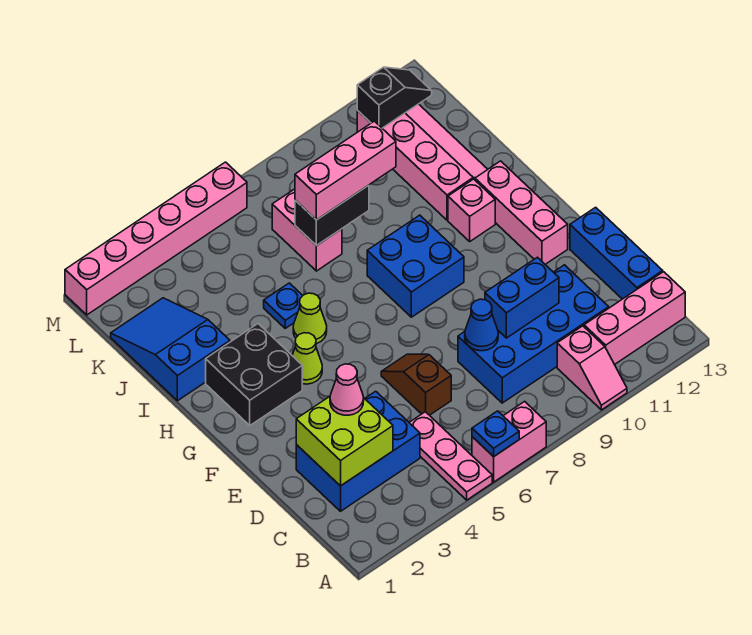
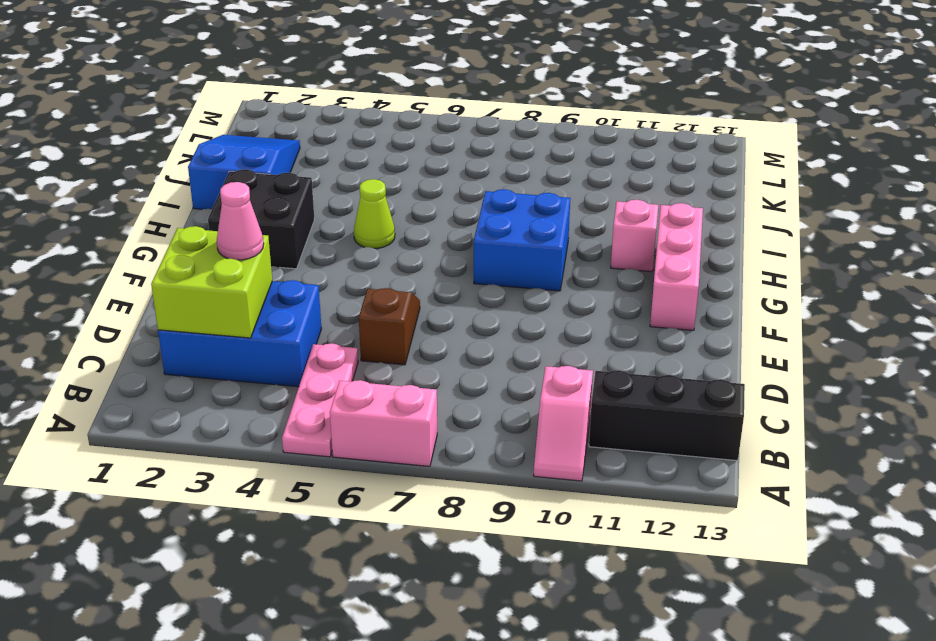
black brick B11:B13 level 1 -> pink brick B11:B13 level 1
none -> blue brick C8:D11 level 1
none -> blue brick C13:E13 level 1
none -> lime cone G4 level 1

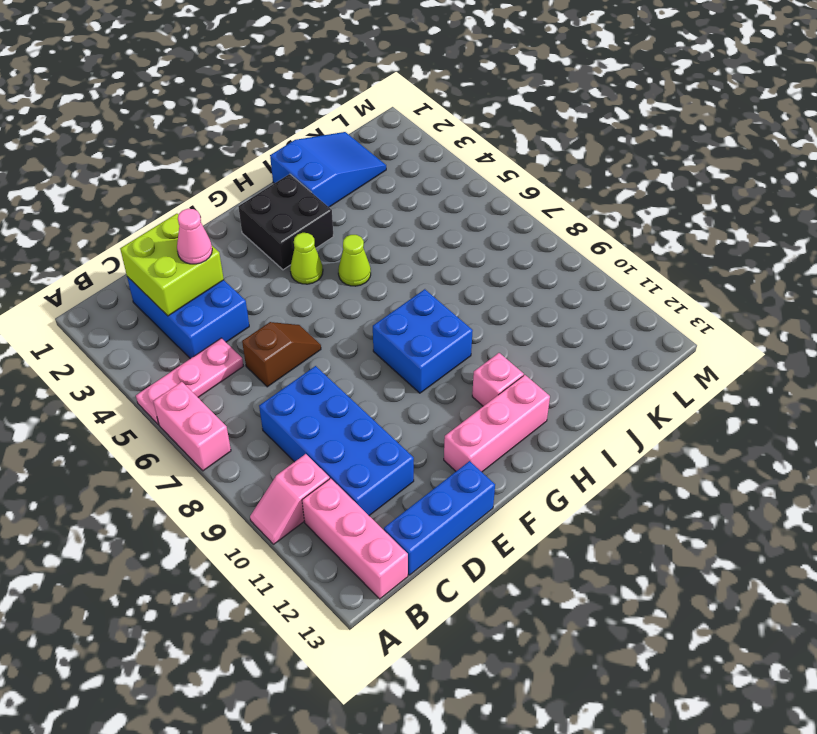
none -> blue plate I5 level 1
none -> pink slope I11:L12 level 1 top 11
none -> pink brick J7:K7 level 1

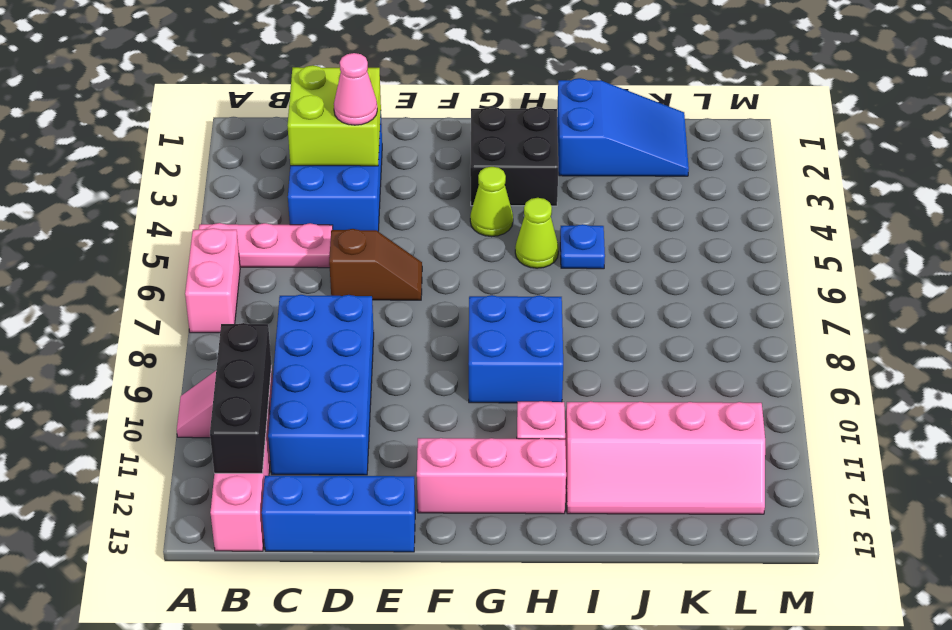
black brick B10:B12 level 2 -> none
none -> pink brick J7:K7 level 1
none -> pink brick M1:M6 level 1
none -> blue plate A6 level 2

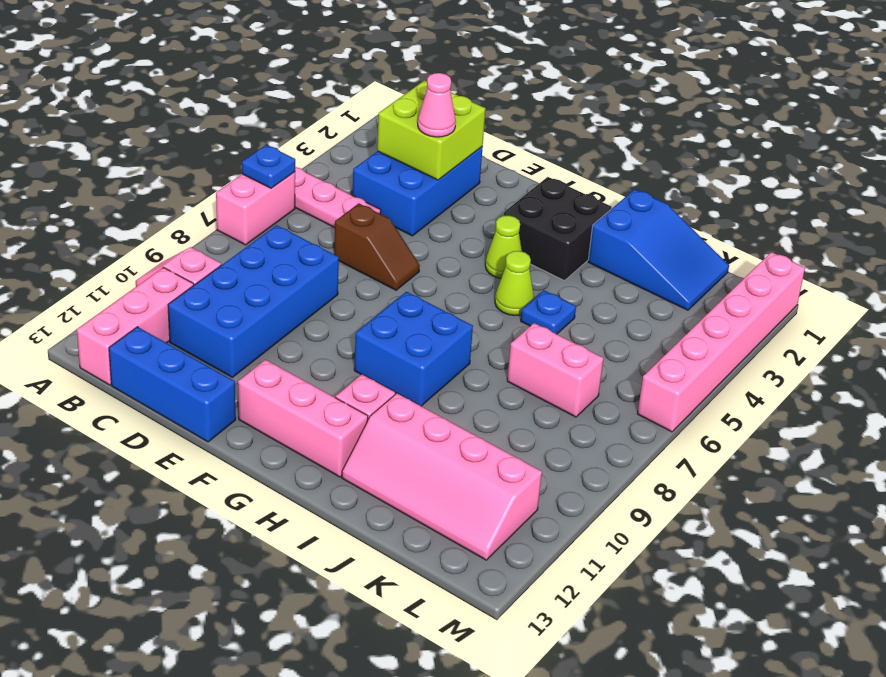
none -> blue cone D8 level 2
none -> blue brick D9:D10 level 2
none -> black brick J7:J8 level 2

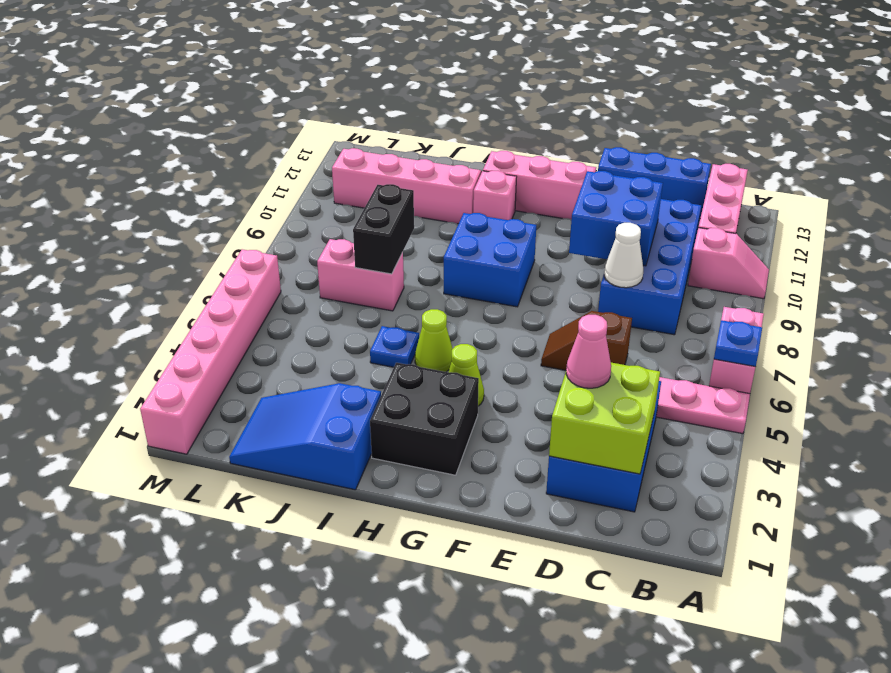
white cone D8 level 2 -> blue cone D8 level 2
blue brick D9:E10 level 2 -> blue brick D9:D10 level 2
none -> black slope L11:L12 level 2 top 11
none -> pink brick J7:J9 level 3

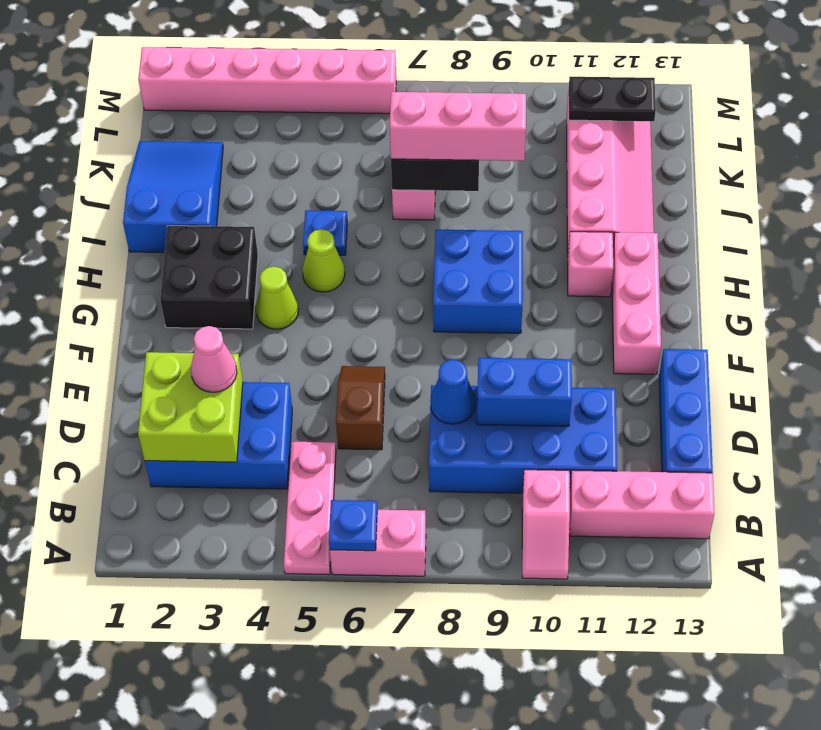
black plate L11:L12 level 2 -> black slope L11:L12 level 2 top 11

